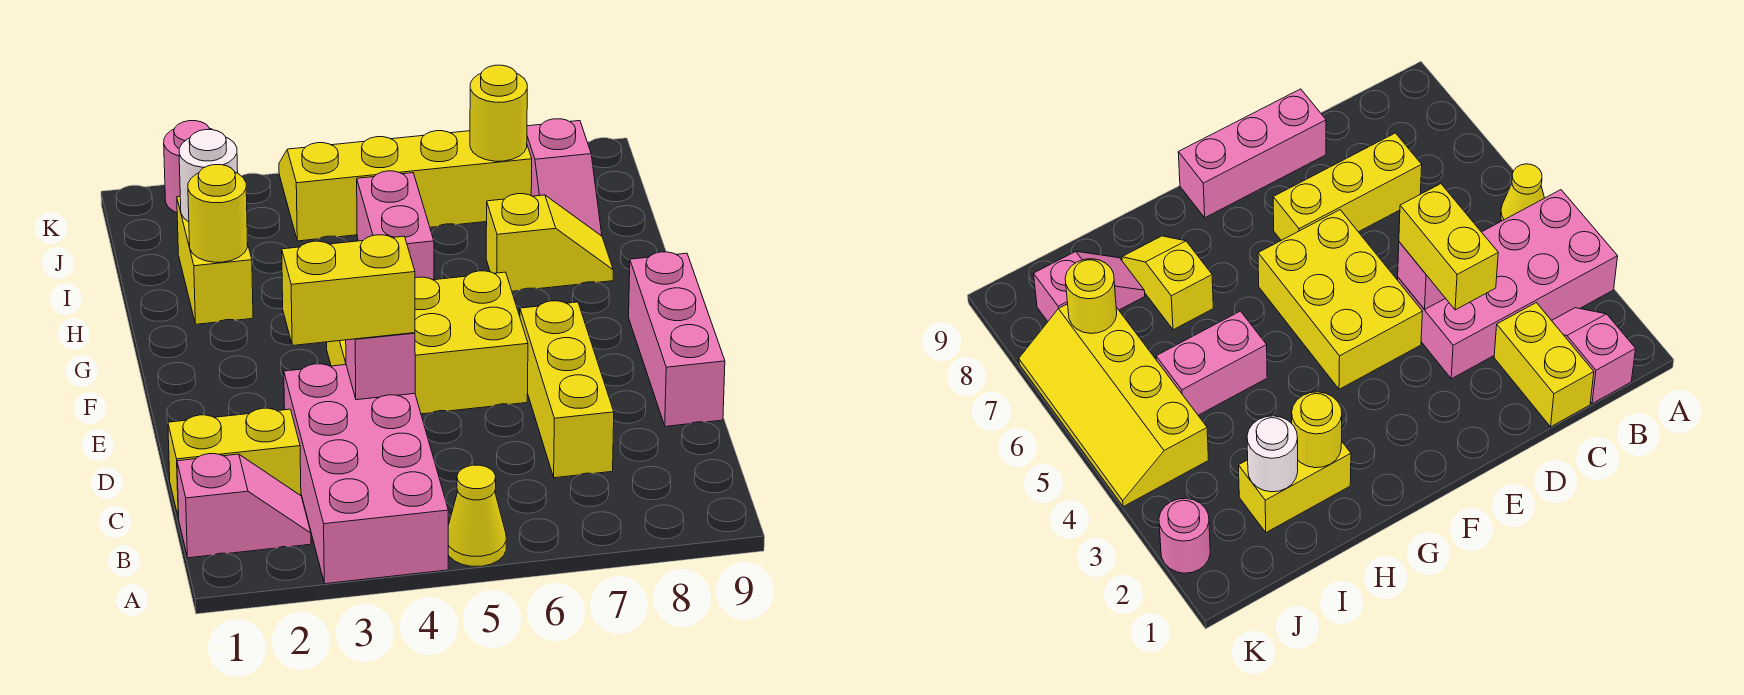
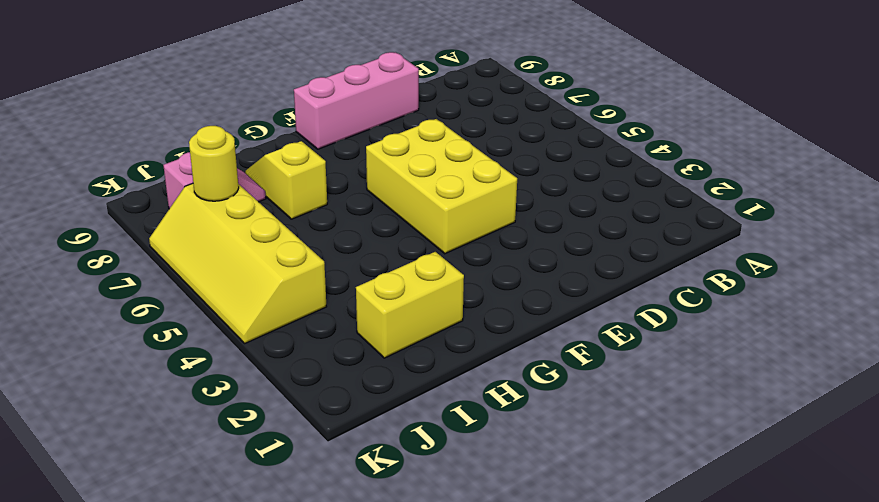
none -> pink brick A3:D4 level 1
none -> yellow cone A5 level 1
none -> pink slope B1:B2 level 1 top 1

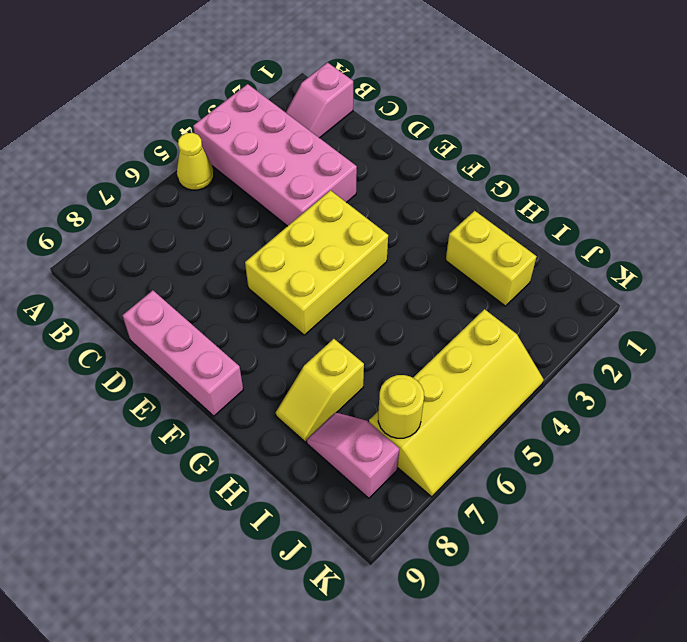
none -> yellow brick C1:C2 level 1
none -> yellow brick C7:E7 level 1
none -> pink brick H5:I5 level 1

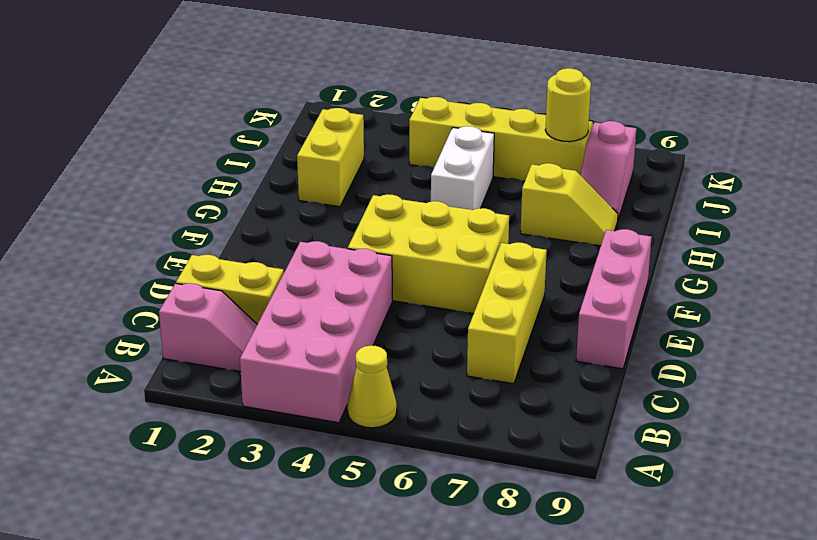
white brick H5:I5 level 1 -> pink brick H5:I5 level 1
none -> pink round brick K2 level 1
none -> pink brick D4 level 2
none -> yellow round brick H2 level 2

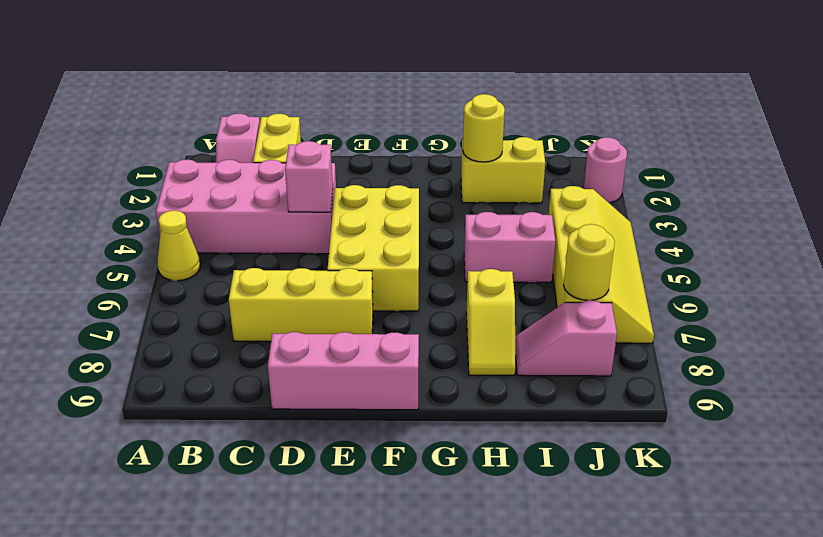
none -> white round brick I2 level 2
none -> yellow brick D3:D4 level 3

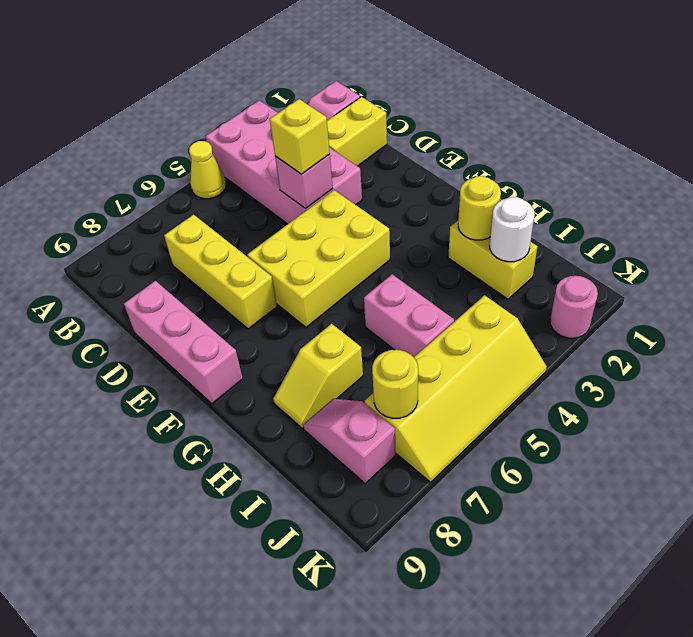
yellow brick D4 level 3 -> yellow brick D3:D4 level 3

